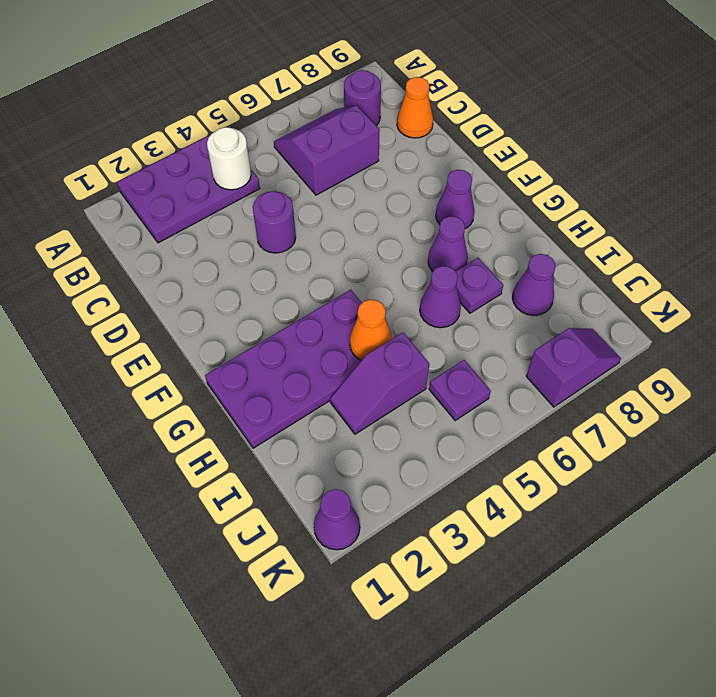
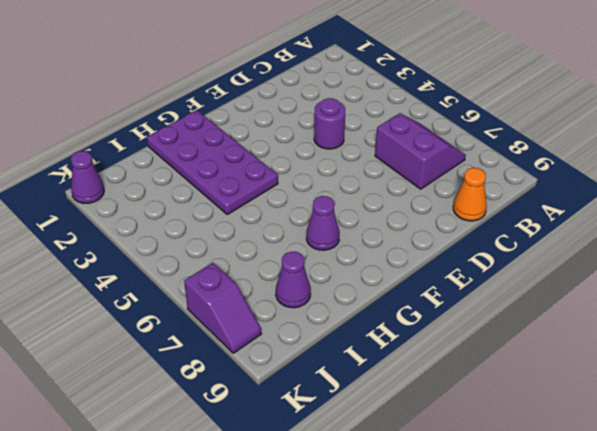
none -> purple plate A2:B4 level 1
none -> purple round brick B8 level 1
none -> purple cone F8 level 1

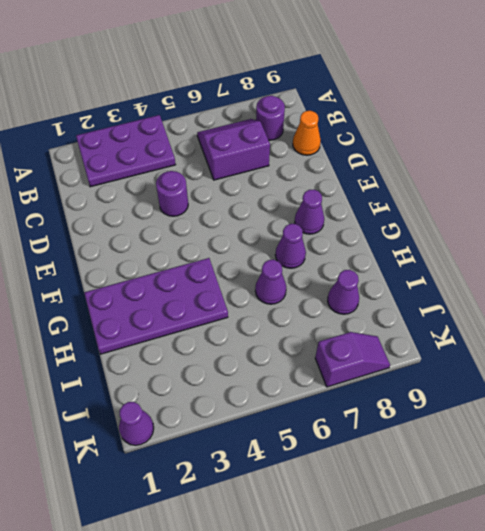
none -> purple plate H7 level 1
none -> purple slope I3:I4 level 1 top 4
none -> purple plate J5 level 1

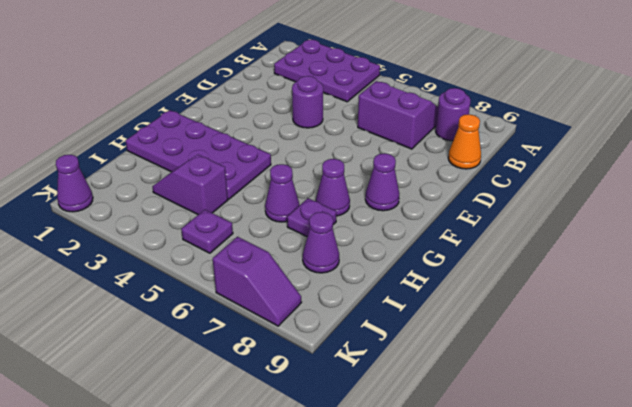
none -> white round brick B4 level 2
none -> orange cone H4 level 2

